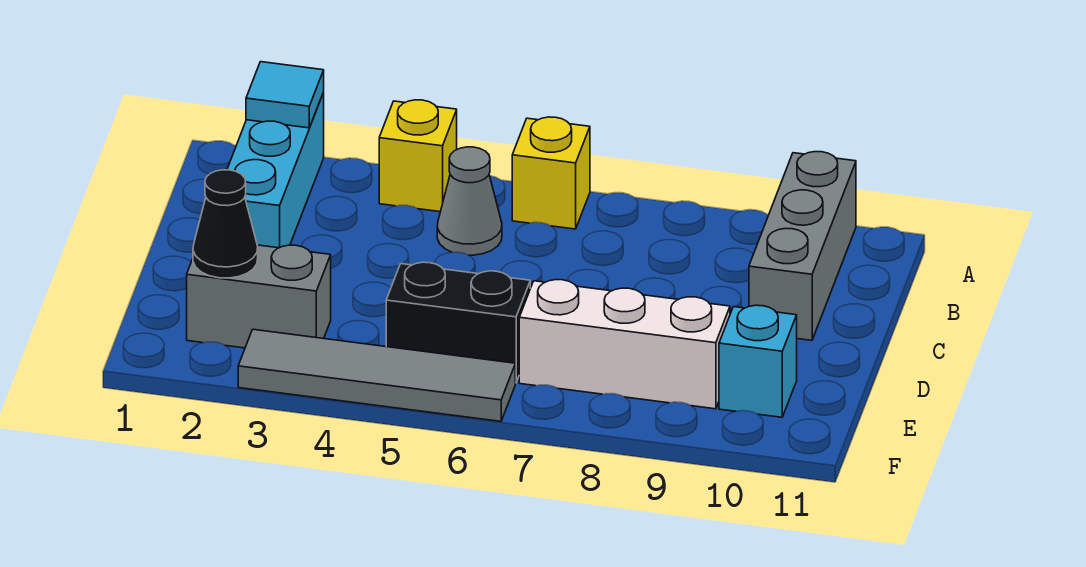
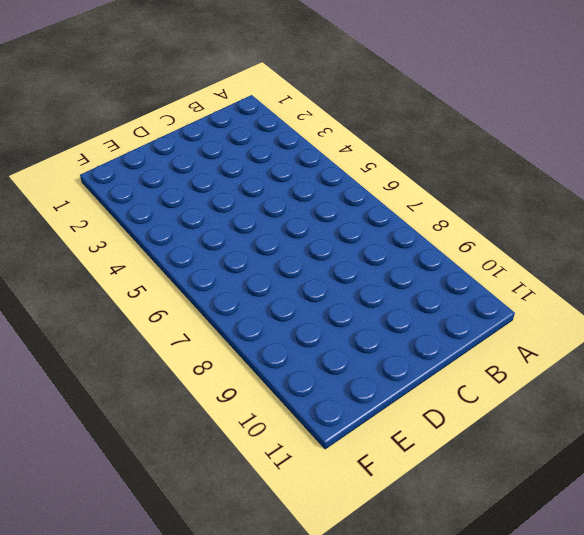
none -> cyan brick A2:C2 level 1
none -> yellow brick A4 level 1
none -> yellow brick A6 level 1

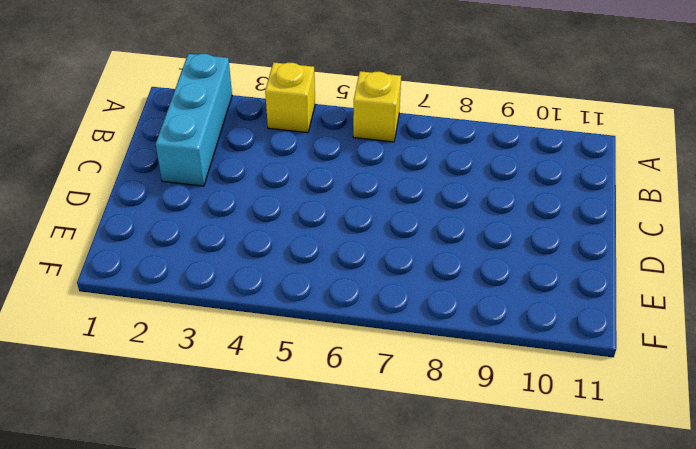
none -> grey brick A10:C10 level 1
none -> grey cone B5 level 1
none -> grey brick E2:E3 level 1

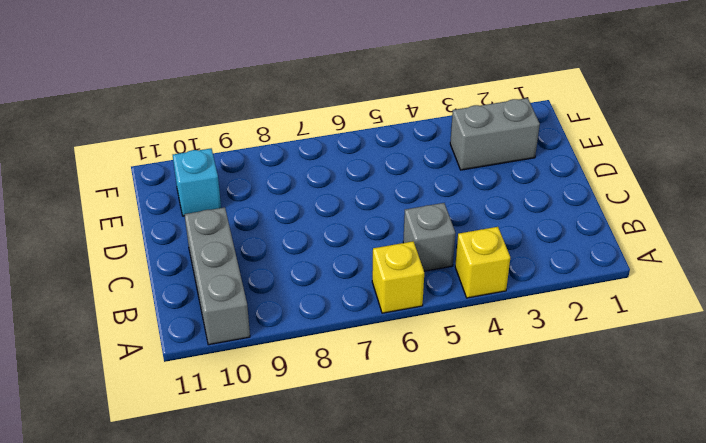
grey brick B5 level 1 -> grey cone B5 level 1
none -> cyan brick A2:C2 level 1
none -> black brick E5:E6 level 1
none -> white brick E7:E9 level 1

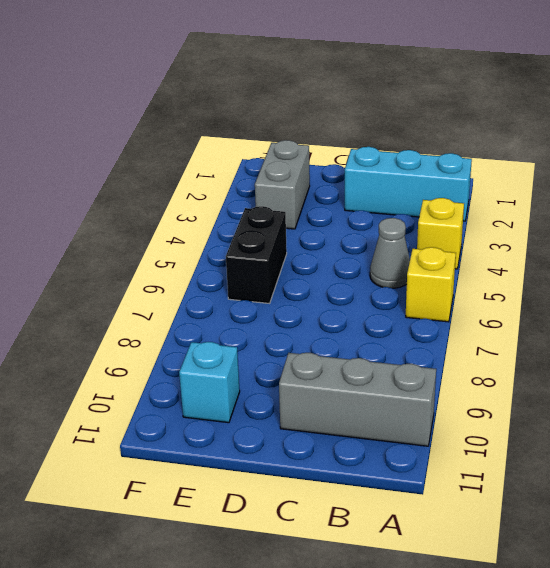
none -> white brick E7:E9 level 1
none -> grey tile F3:F6 level 1
none -> cyan tile A2 level 2

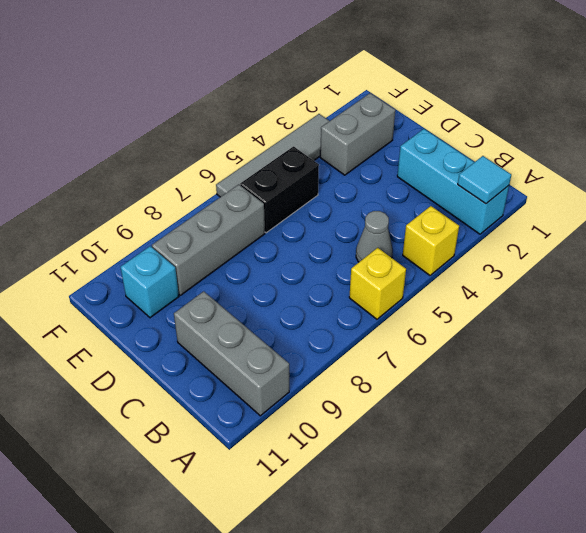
grey brick E7:E9 level 1 -> white brick E7:E9 level 1
none -> black cone E2 level 2

